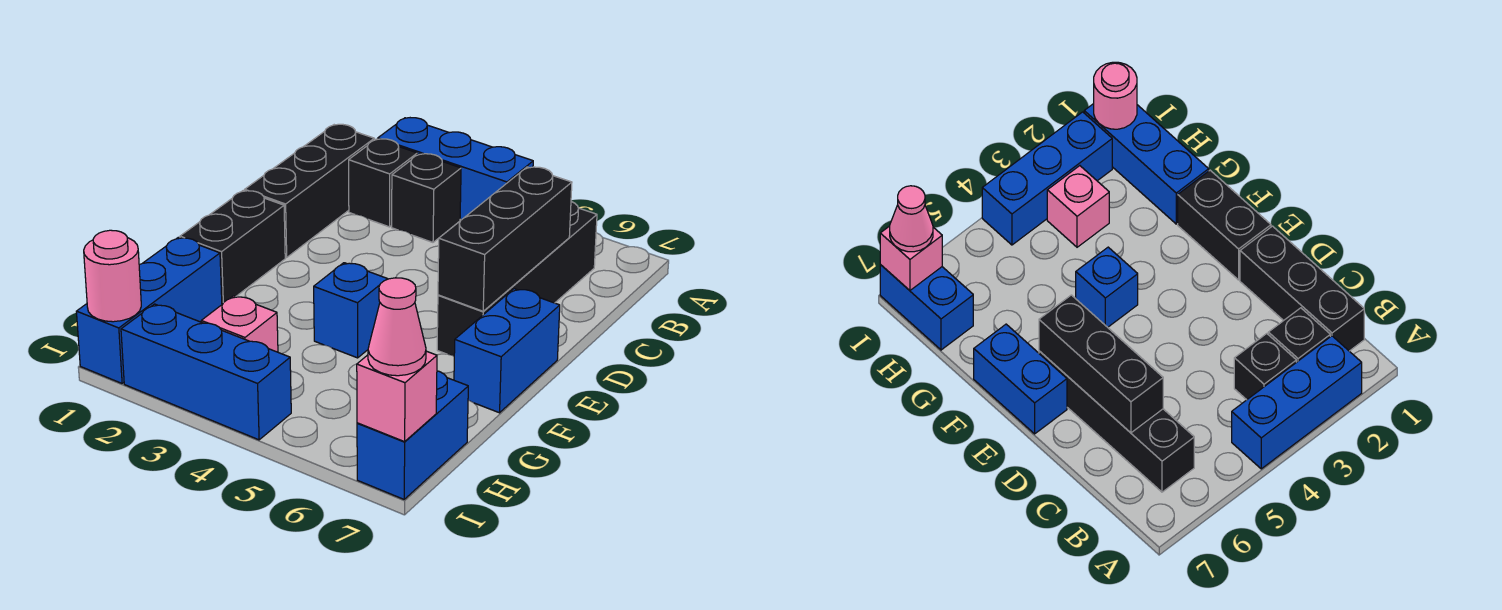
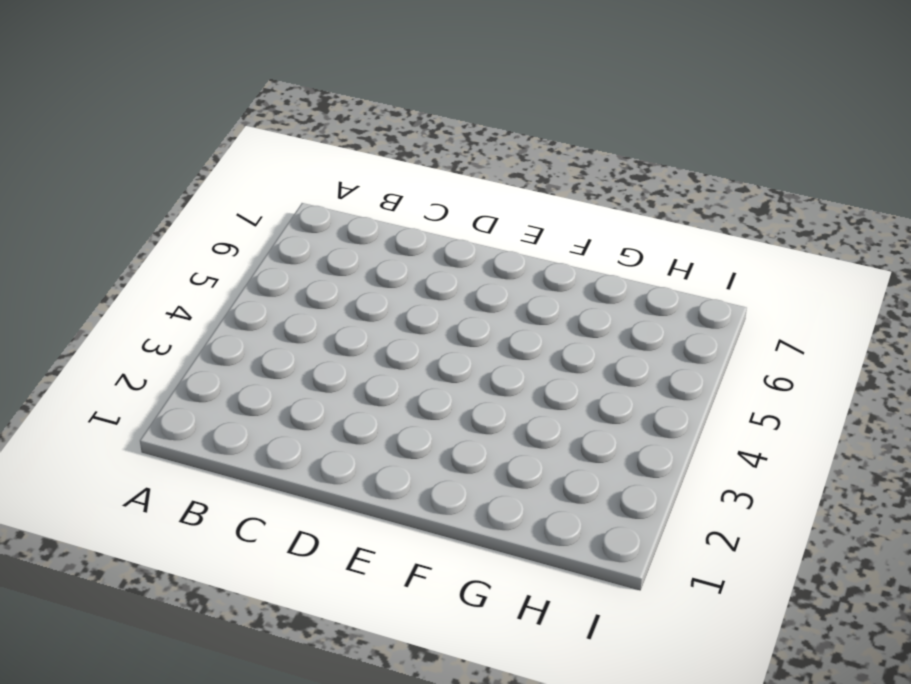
none -> blue brick A2:A4 level 1
none -> black brick B1:D1 level 1
none -> black brick B2 level 1

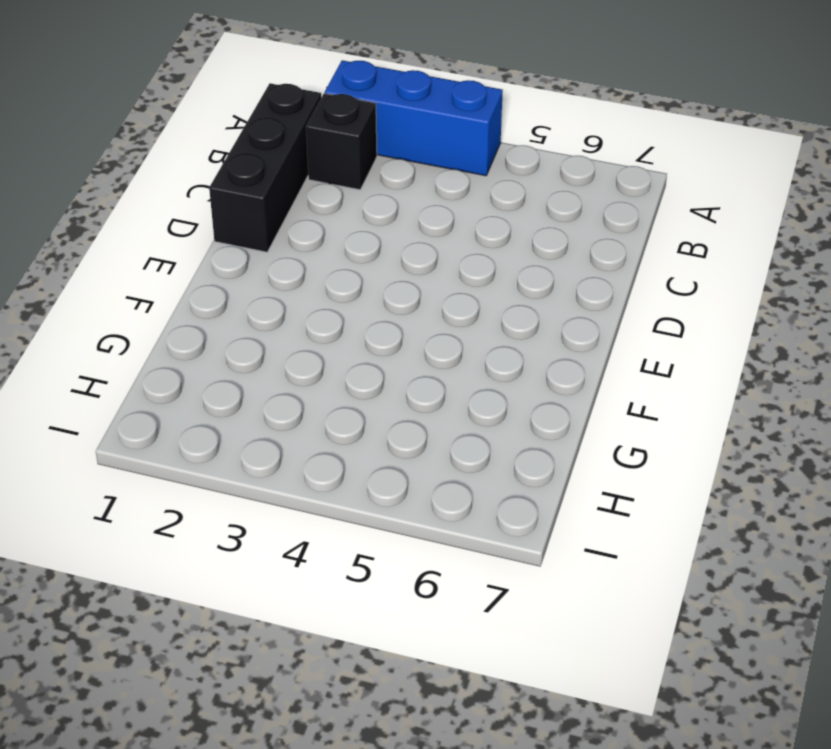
none -> black brick B3 level 1
none -> black brick B6:E6 level 1
none -> black brick E1:F1 level 1

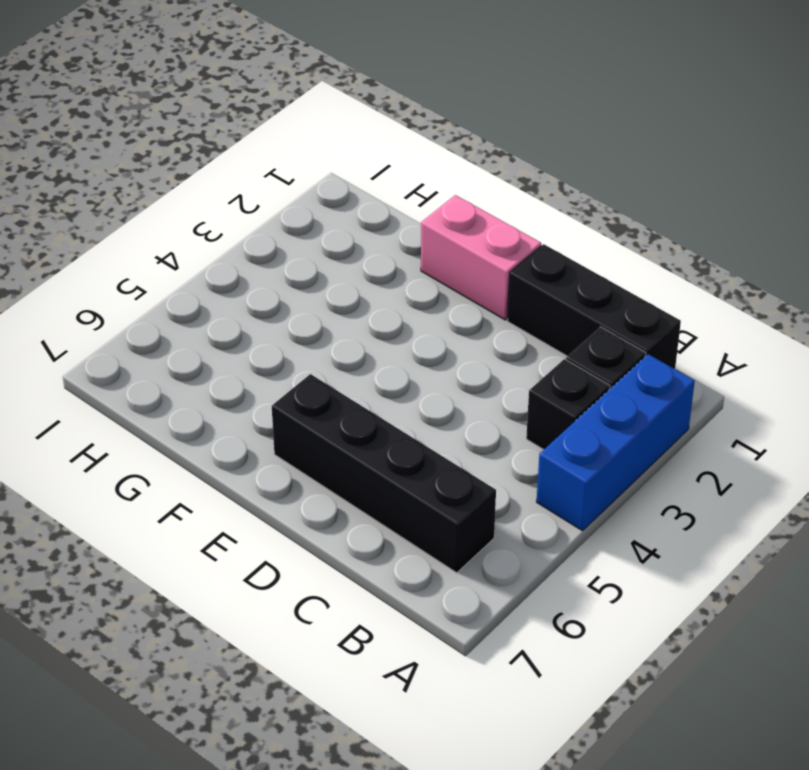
pink brick E1:F1 level 1 -> black brick E1:F1 level 1
none -> blue brick E7:F7 level 1
none -> blue brick F4 level 1
none -> blue brick G1:I1 level 1

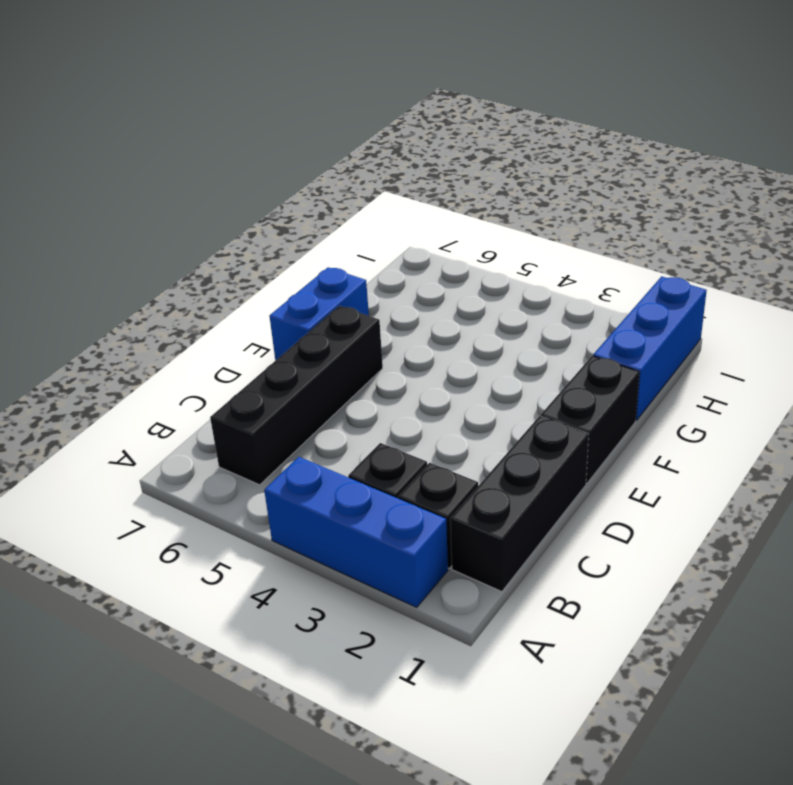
none -> blue brick F4 level 1
none -> pink brick H3 level 1
none -> blue brick H7:I7 level 1

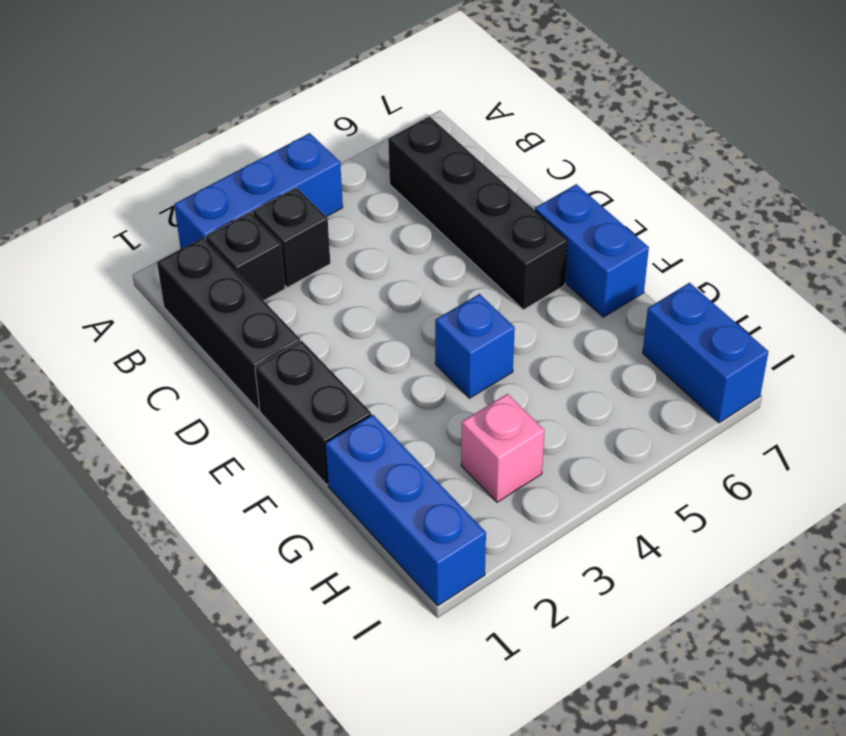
none -> blue brick I2:I4 level 1
none -> black brick C6:E6 level 2
none -> pink round brick I1 level 2

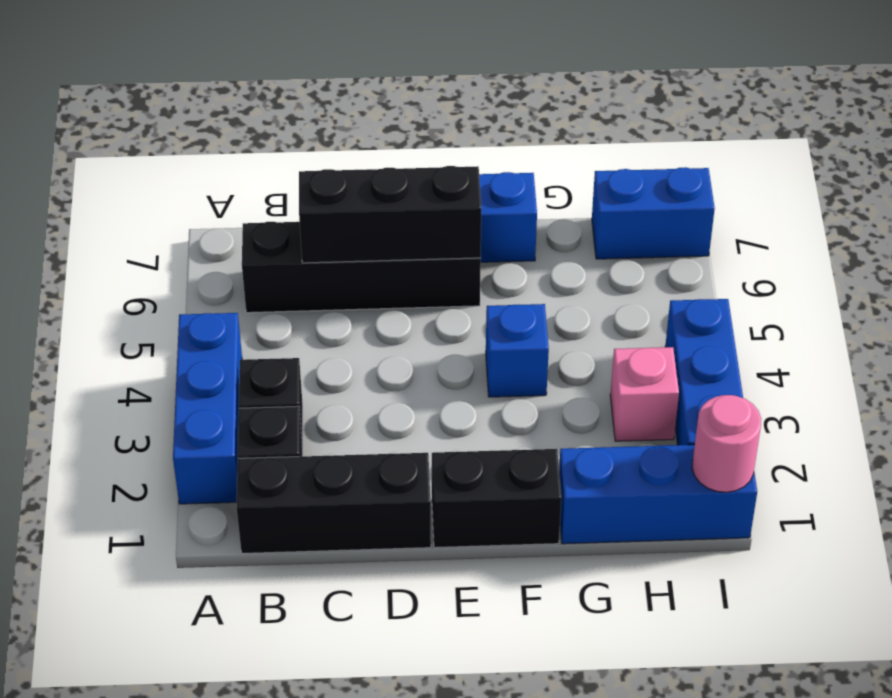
none -> pink brick I7 level 2
none -> pink cone I7 level 3

